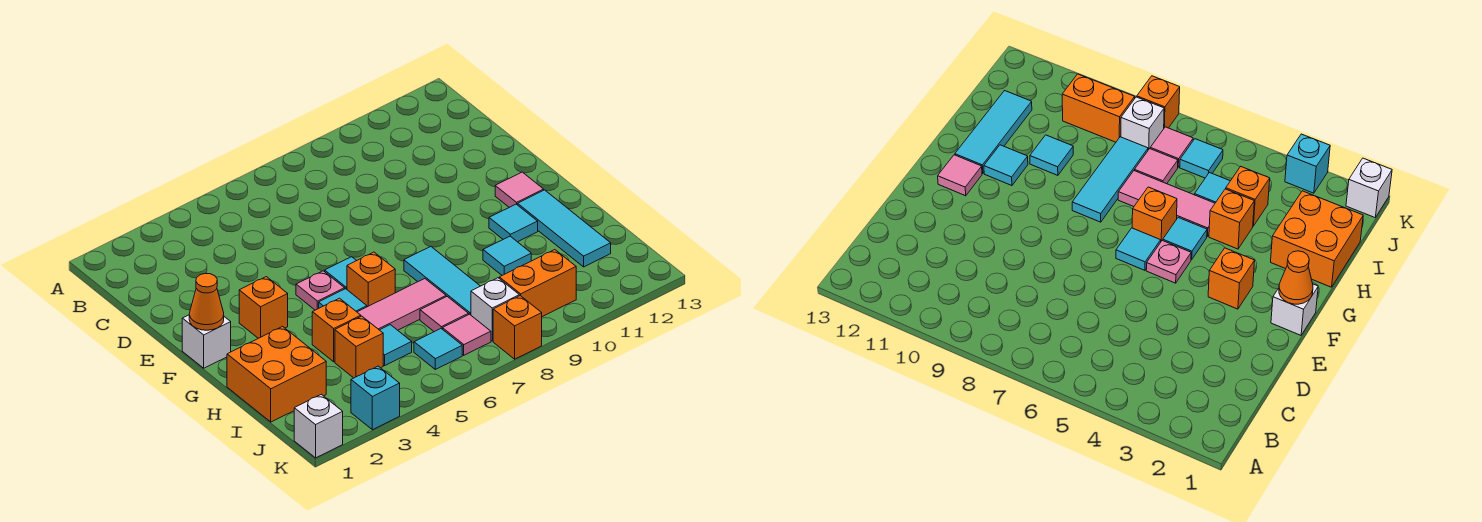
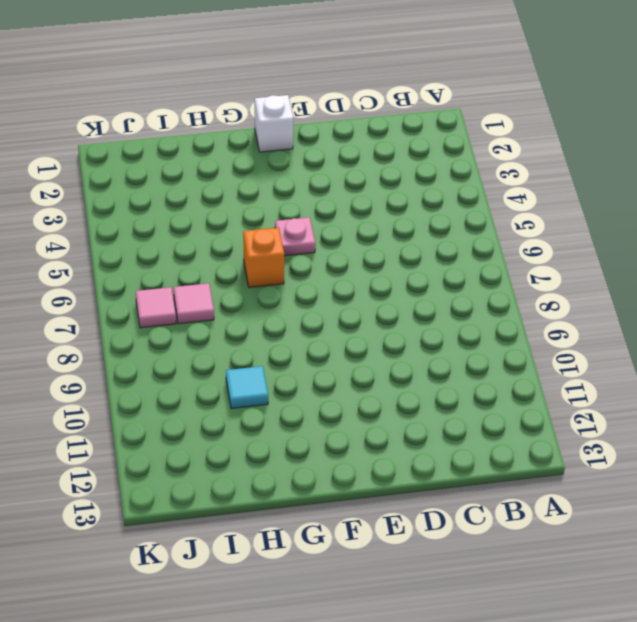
none -> orange brick F3 level 1
none -> cyan tile F6 level 1
none -> pink tile F12 level 1

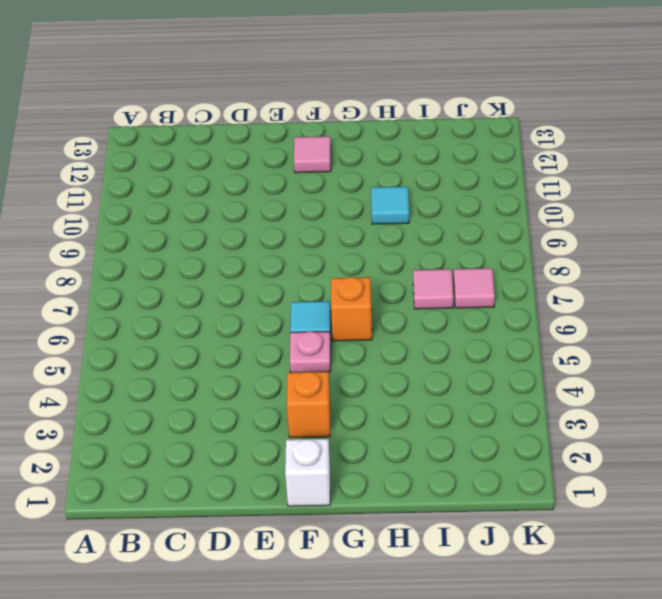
none -> cyan tile G5 level 1
none -> cyan tile G8:I8 level 1
none -> cyan tile G11 level 1

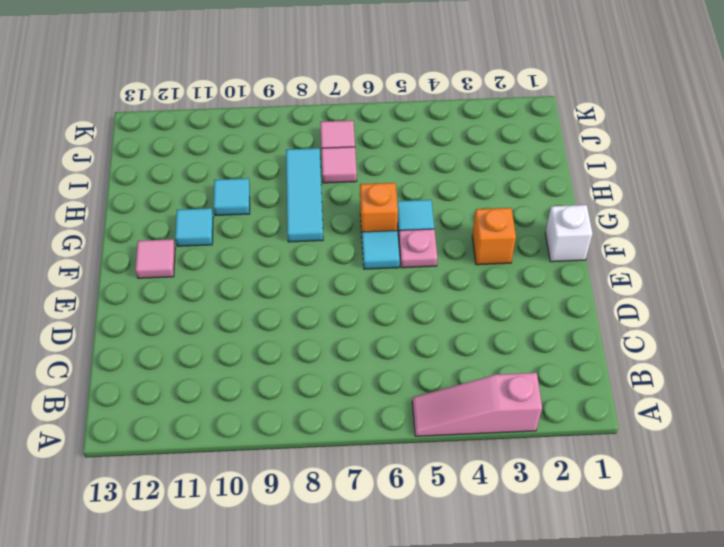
pink slope A3:A5 level 1 top 3 -> none
none -> cyan tile G12:I12 level 1
none -> orange brick H1:I2 level 1
none -> orange brick H4 level 1

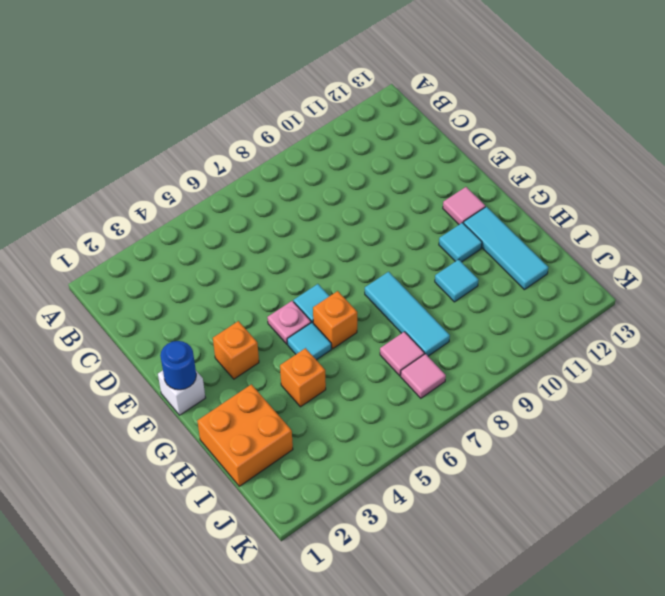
blue round brick F1 level 2 -> orange cone F1 level 2
none -> pink tile H5:H7 level 1
none -> orange brick I4 level 1
none -> cyan tile I5 level 1

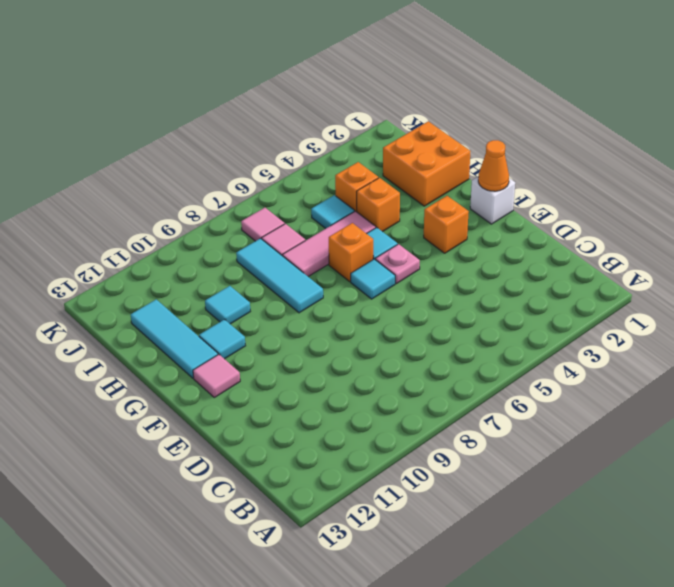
none -> cyan tile J6 level 1
none -> white brick J8 level 1
none -> orange brick J9:J10 level 1

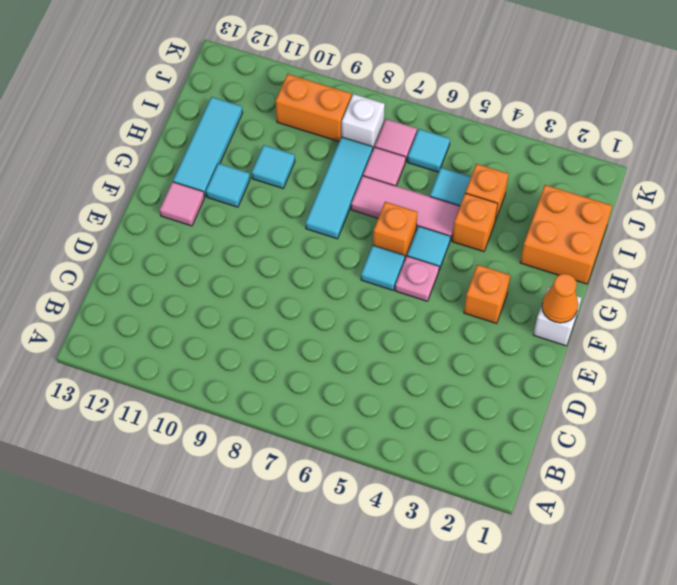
none -> white brick K1 level 1
none -> cyan brick K3 level 1
none -> orange brick K8 level 1

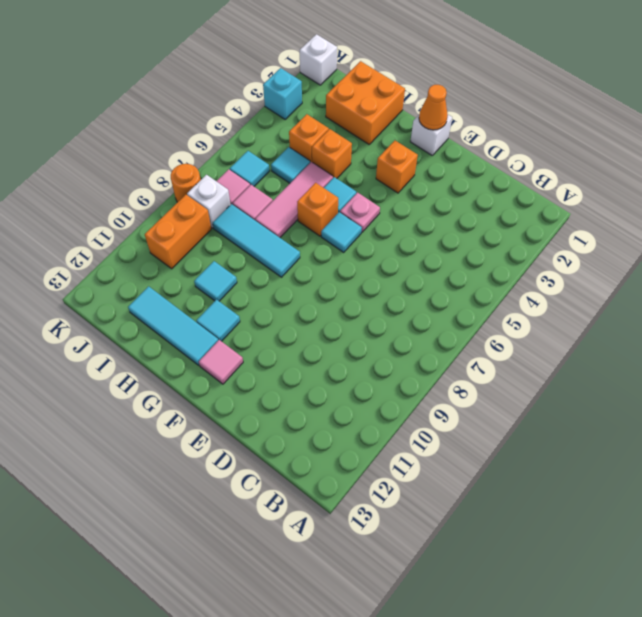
orange round brick K8 level 1 -> orange brick K8 level 1

